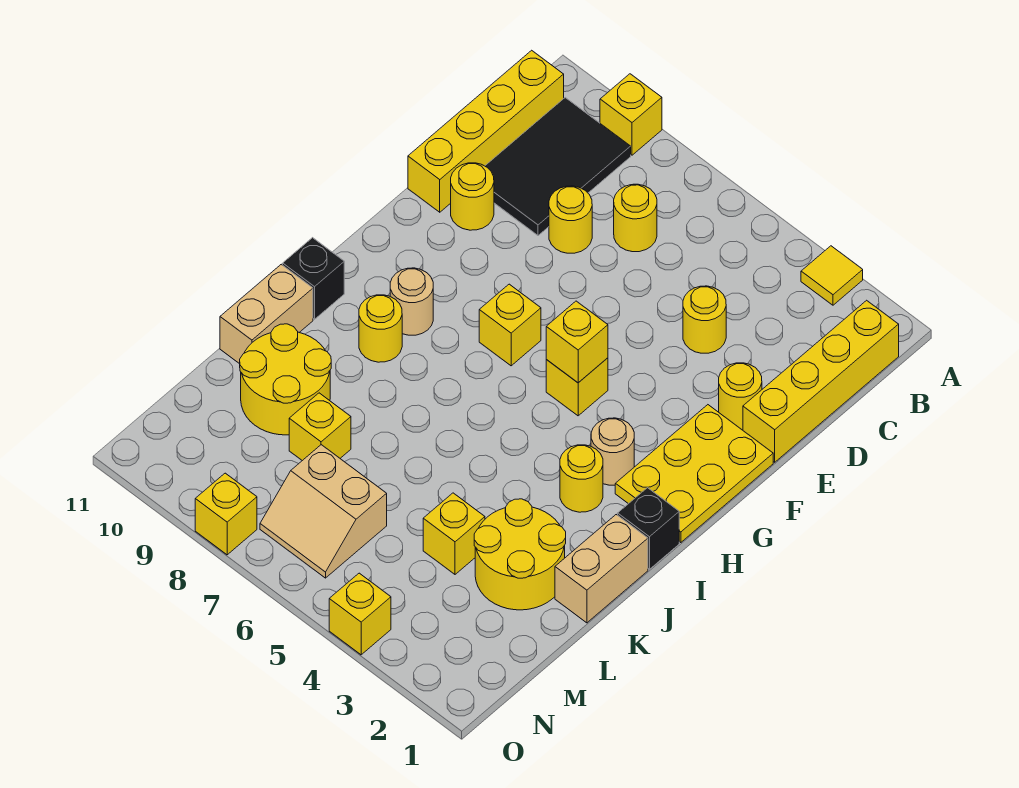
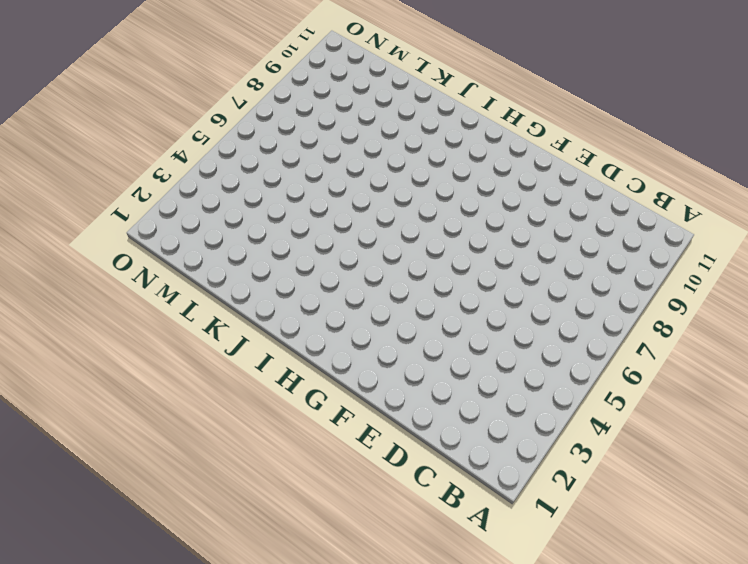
none -> yellow tile A3 level 1
none -> yellow brick A9 level 1
none -> yellow brick B1:E1 level 1

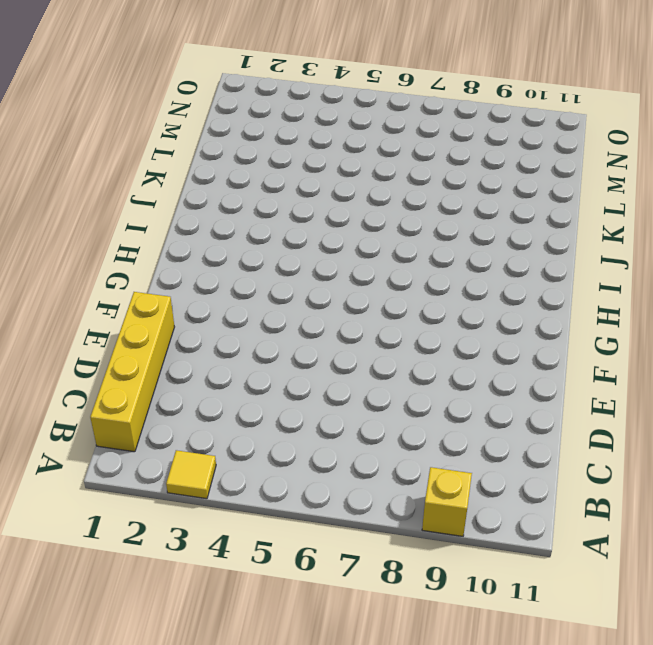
none -> black tile B9:D10 level 1
none -> yellow brick B11:E11 level 1
none -> yellow round brick C7 level 1

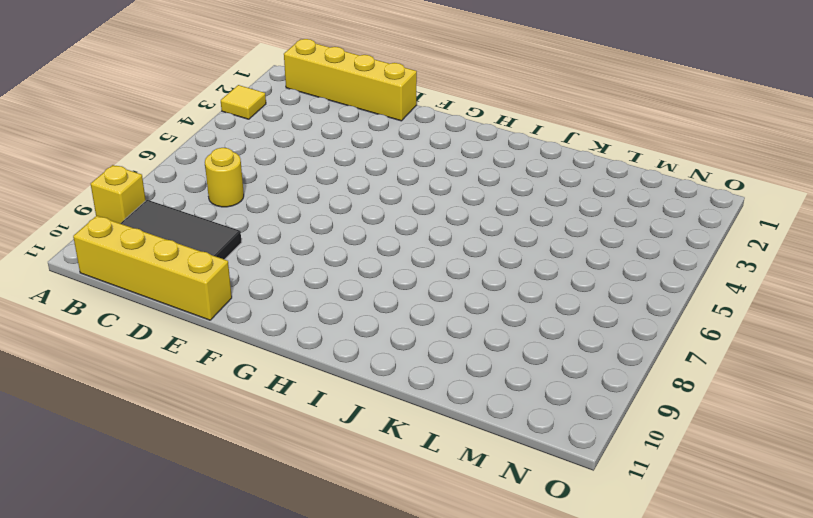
none -> yellow round brick D4 level 1
none -> yellow round brick D8 level 1
none -> yellow round brick E2 level 1

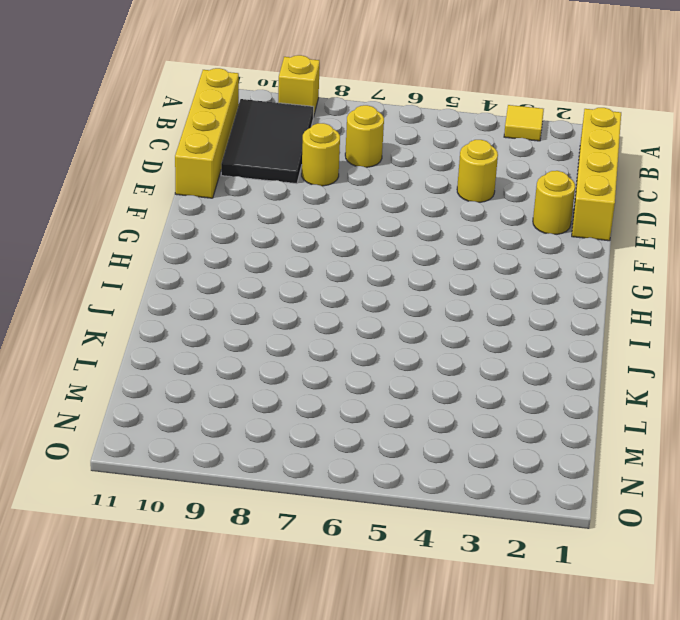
none -> yellow round brick E10 level 1
none -> yellow plate F1:H2 level 1
none -> yellow brick G5 level 1

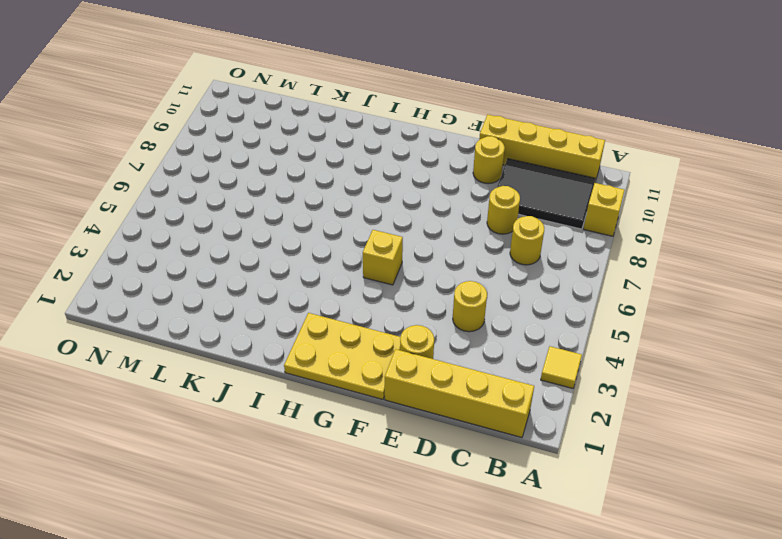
none -> yellow brick G7 level 1
none -> tan round brick H3 level 1
none -> tan round brick H9 level 1

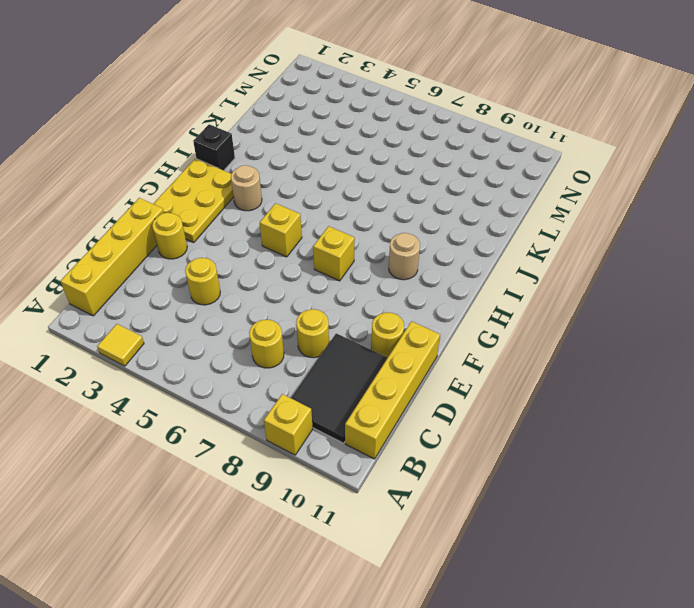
none -> yellow round brick I3 level 1
none -> yellow round brick I9 level 1
none -> black brick I11 level 1

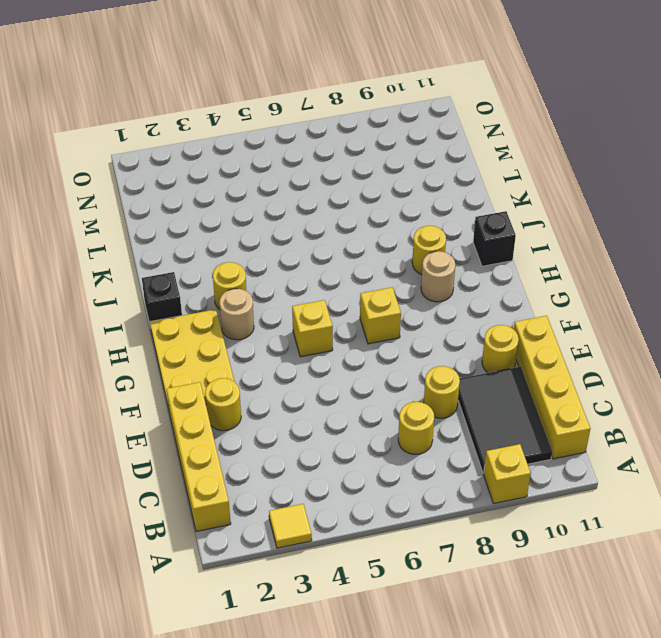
none -> yellow round brick D4 level 1
none -> tan brick J1:K1 level 1
none -> tan brick J11:K11 level 1

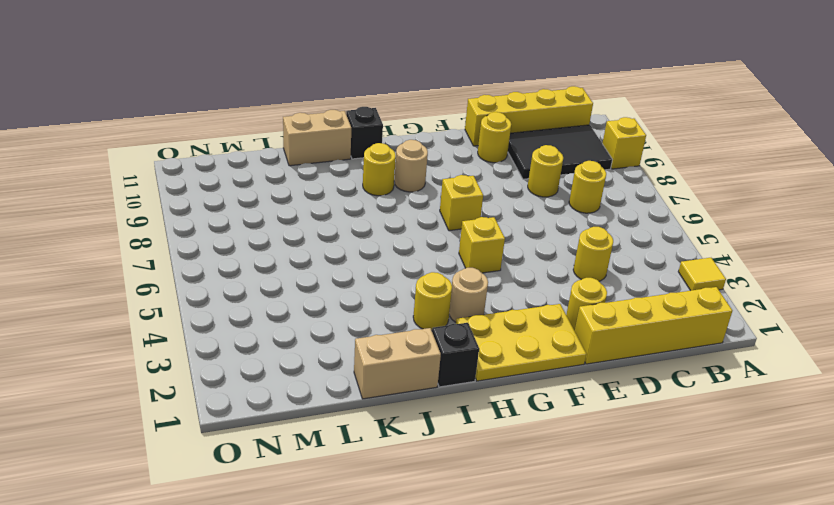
none -> yellow round brick K2:L3 level 1
none -> yellow round brick K9:L10 level 1
none -> yellow brick L4 level 1

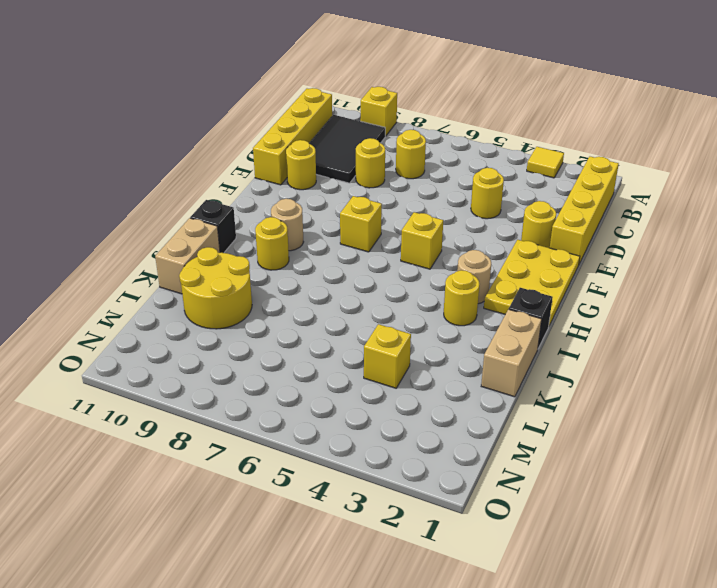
none -> yellow round brick K2:L3 level 1
none -> yellow brick L8 level 1
none -> tan slope M6:N7 level 1 top M

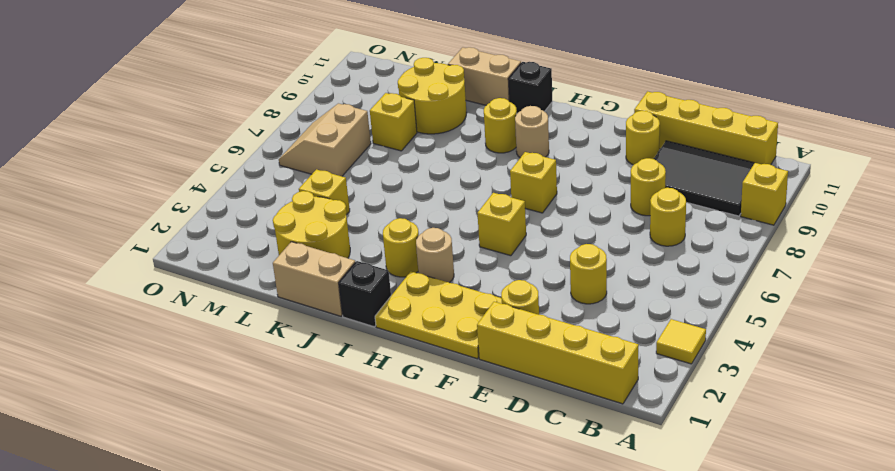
none -> yellow brick O4 level 1
none -> yellow brick O8 level 1
none -> yellow brick G5 level 2

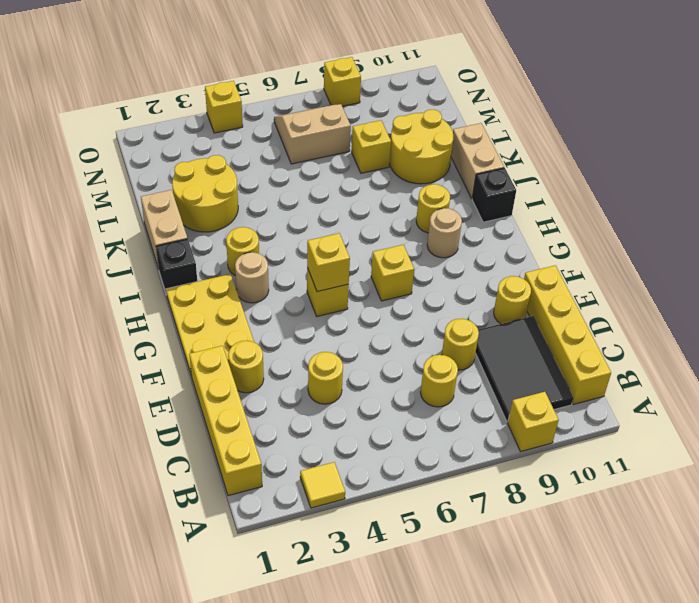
none -> yellow brick L4 level 1

